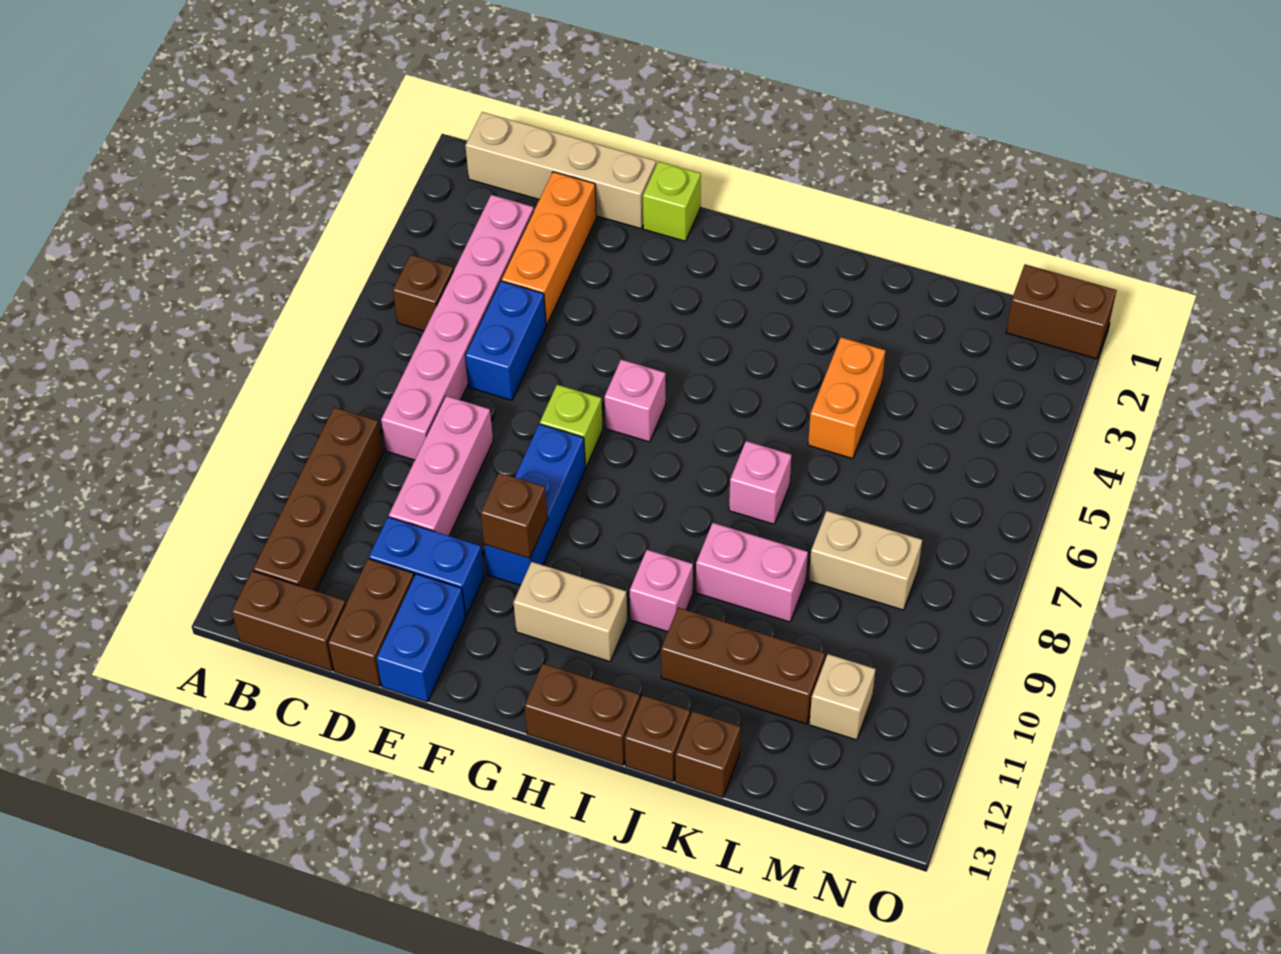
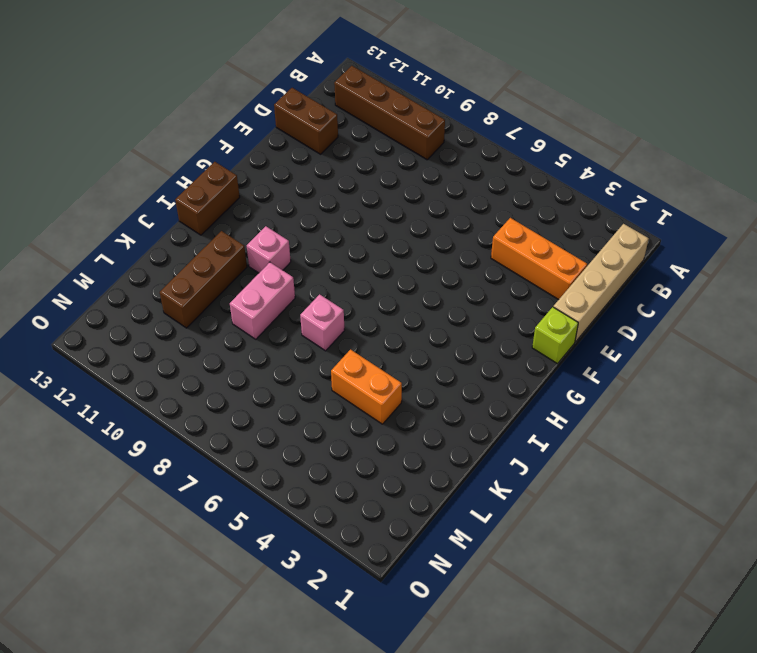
none -> brown brick B5 level 1
none -> brown brick B13:C13 level 1
none -> pink brick C3:C8 level 1

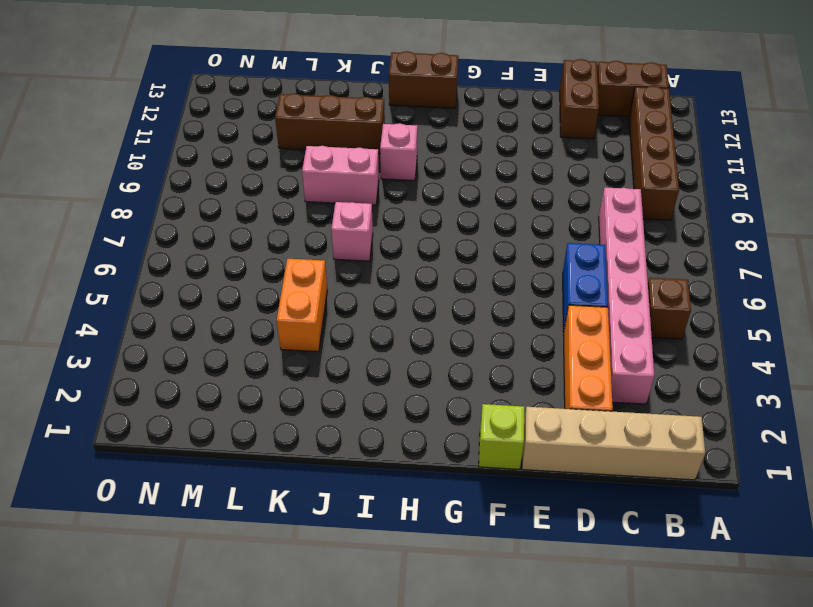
none -> pink brick D8:D10 level 1
none -> blue brick D11:E11 level 1
none -> blue brick E12:E13 level 1

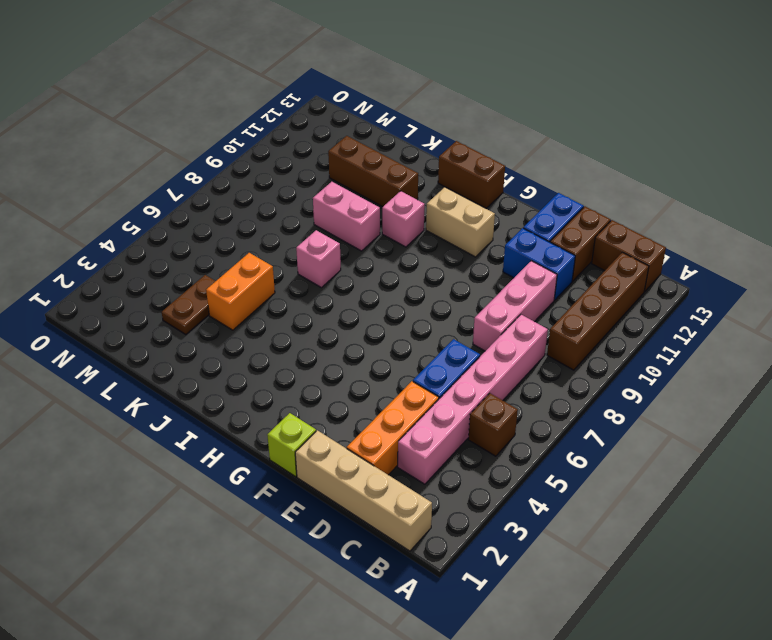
brown plate L3:L4 level 1 -> none
none -> lime brick F7 level 1
none -> blue brick F8:F10 level 1
none -> pink brick G6 level 1

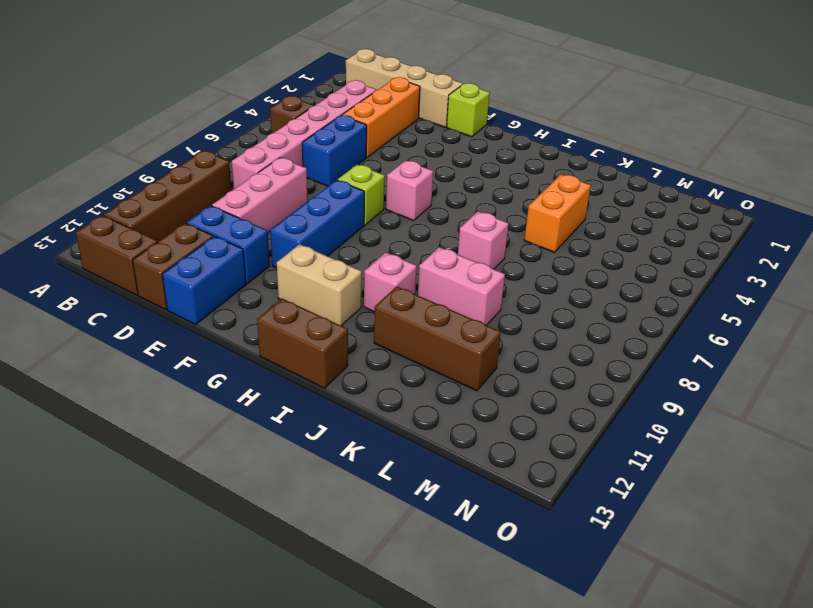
none -> brown brick J13 level 1
none -> brown brick K13 level 1
none -> tan brick L8:M8 level 1

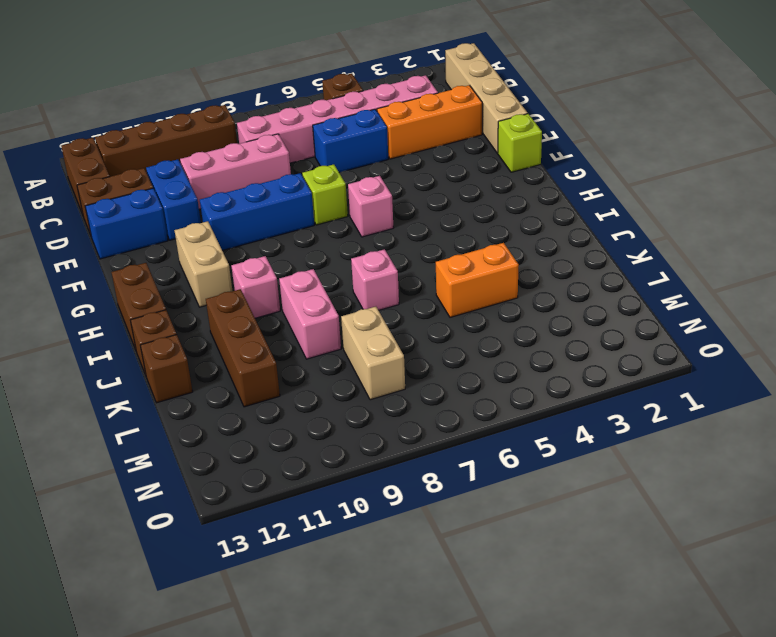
none -> tan brick M11 level 1
none -> brown brick N1:O1 level 1
none -> brown brick F10 level 2

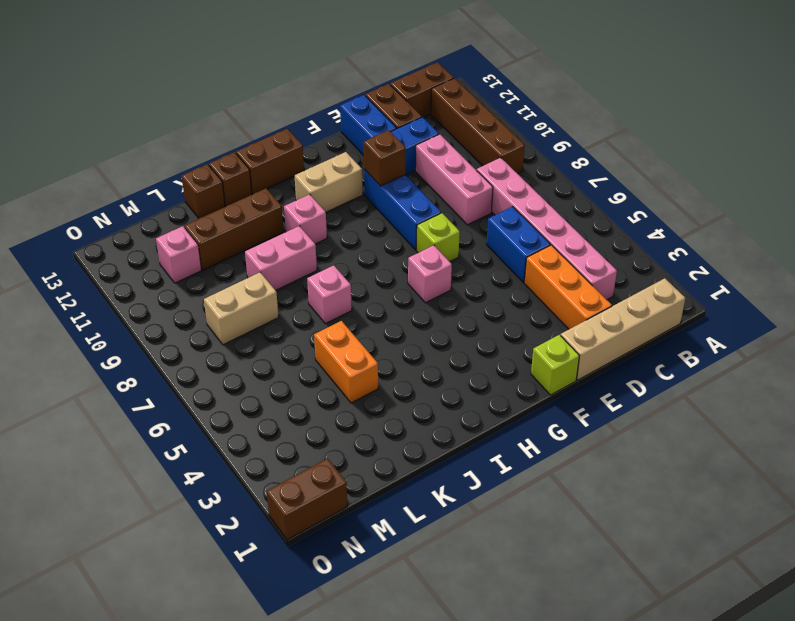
pink brick M11 level 1 -> tan brick M11 level 1
none -> brown brick B5 level 1

